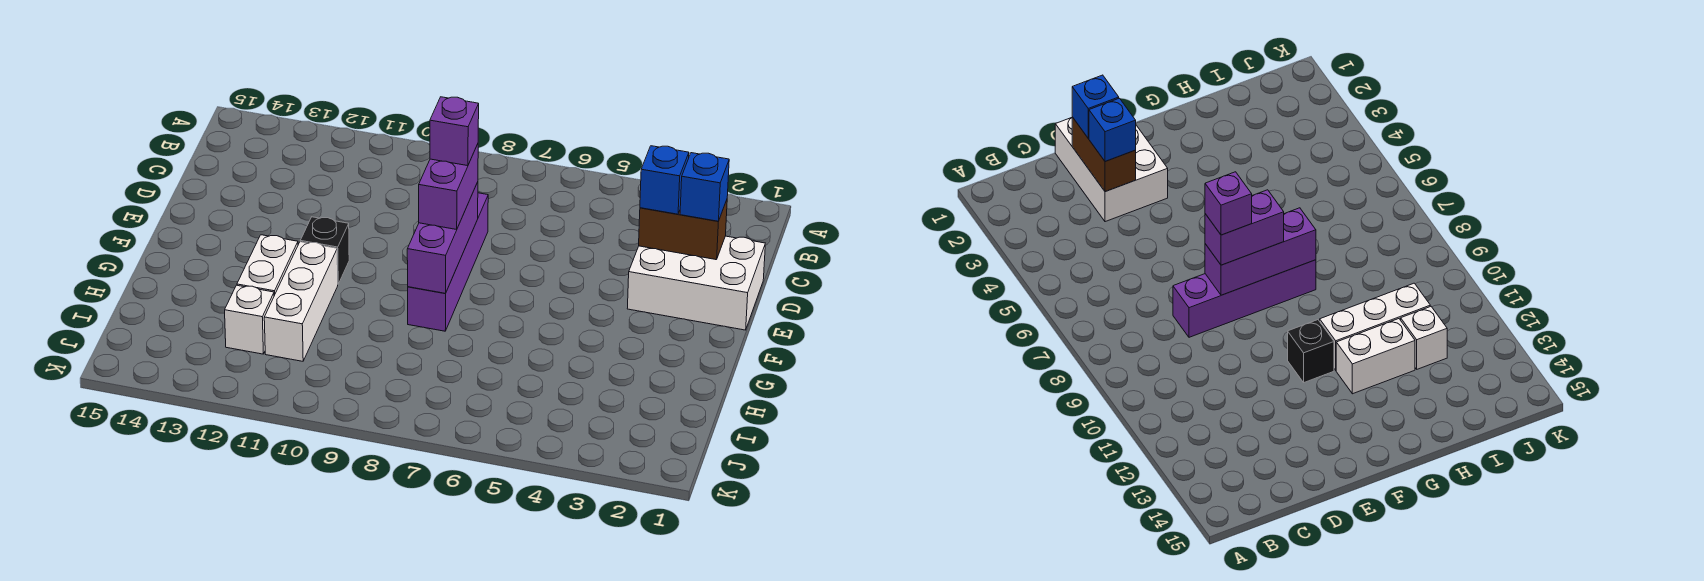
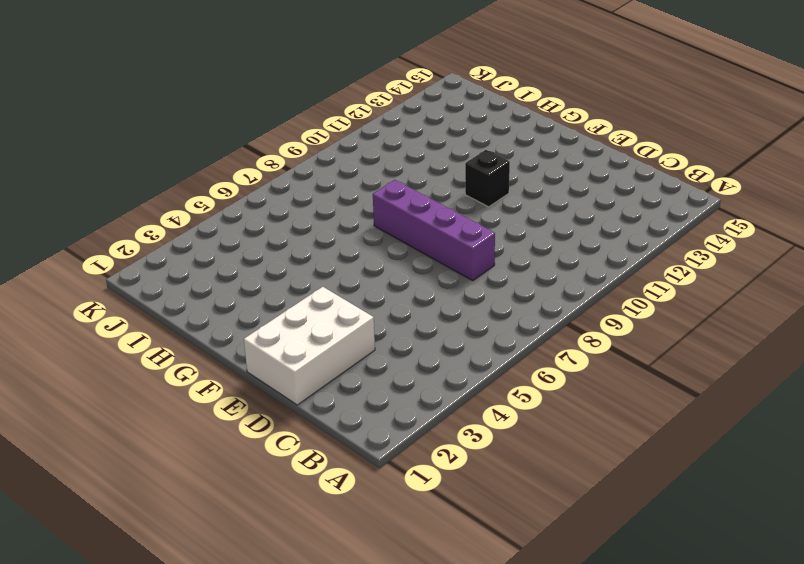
none -> white brick G11:I11 level 1
none -> white brick G12:H12 level 1
none -> white brick I12 level 1

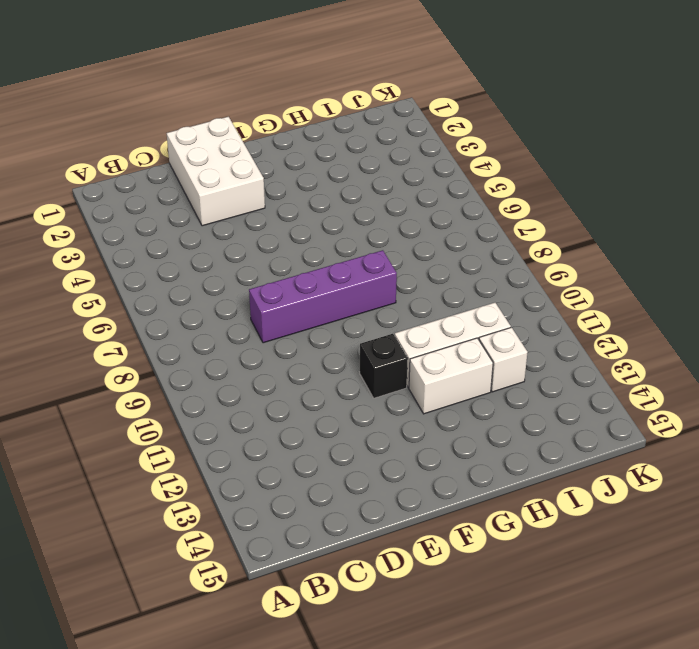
none -> brown brick D2:D3 level 2
none -> purple brick E8:G8 level 2
none -> blue brick D2 level 3

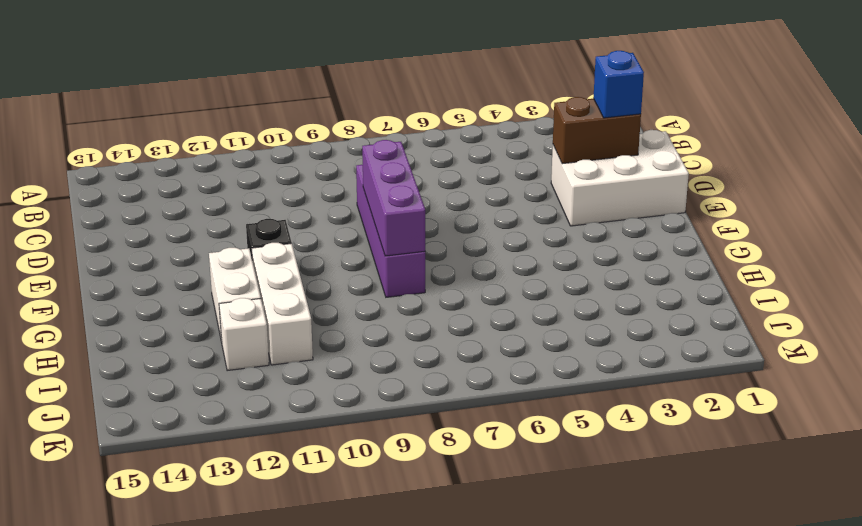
none -> blue brick D3 level 3
none -> purple brick E8:F8 level 3
none -> purple brick E8 level 4

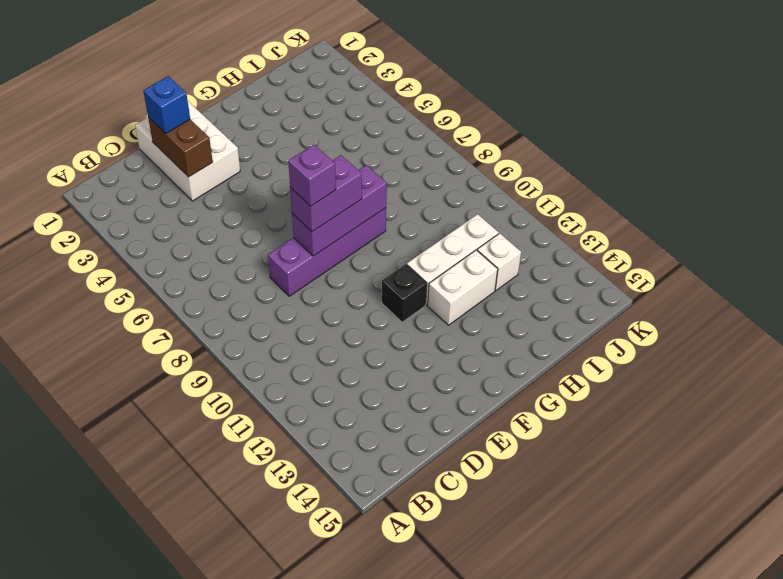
none -> blue brick D3 level 3

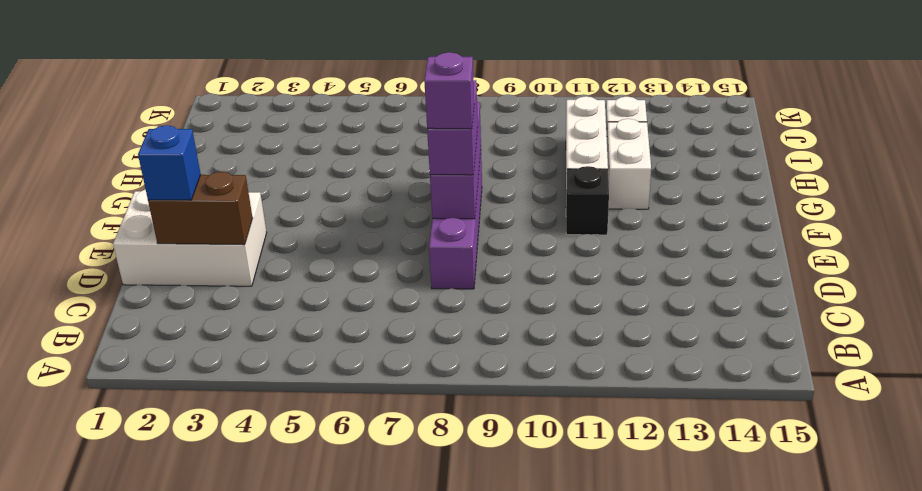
none -> blue brick D3 level 3

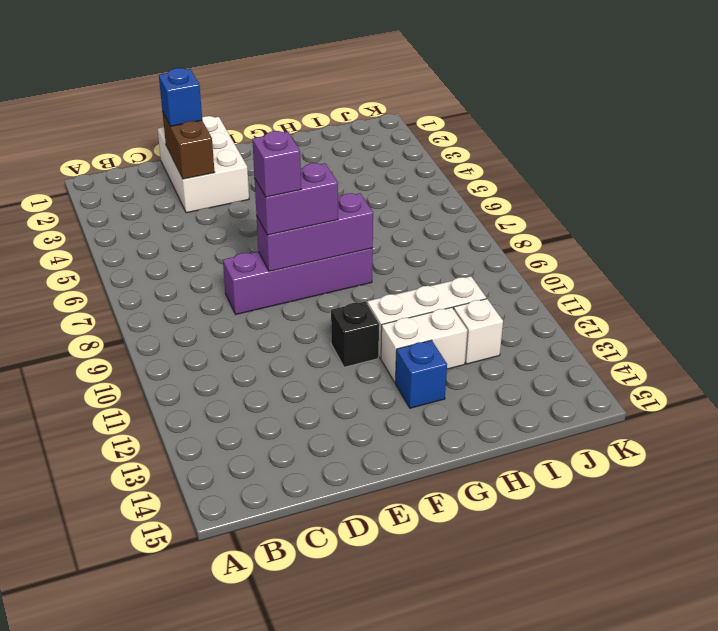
blue brick G13 level 1 -> blue brick D3 level 3

